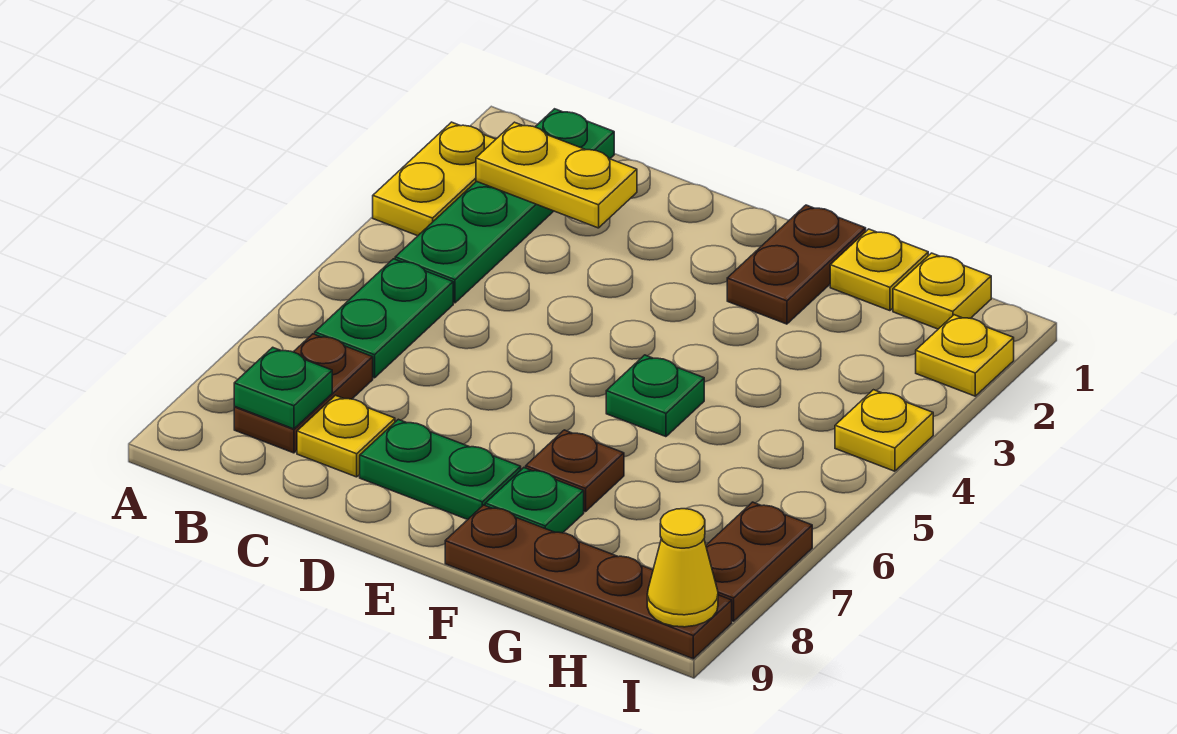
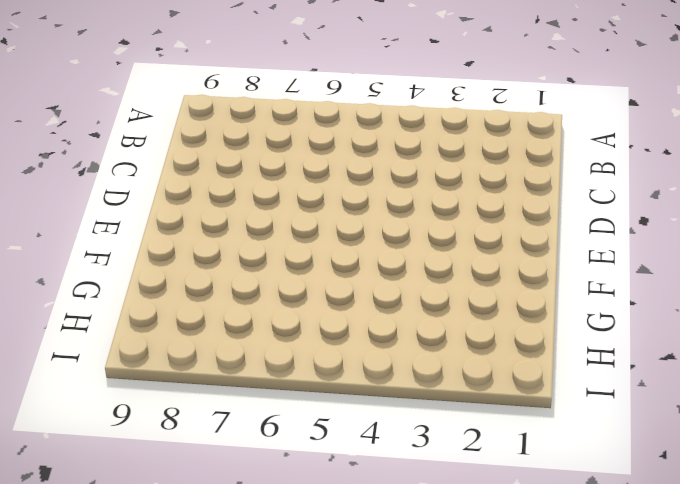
none -> yellow plate A2:A3 level 1
none -> green plate B1:B4 level 1
none -> green plate B5:B6 level 1

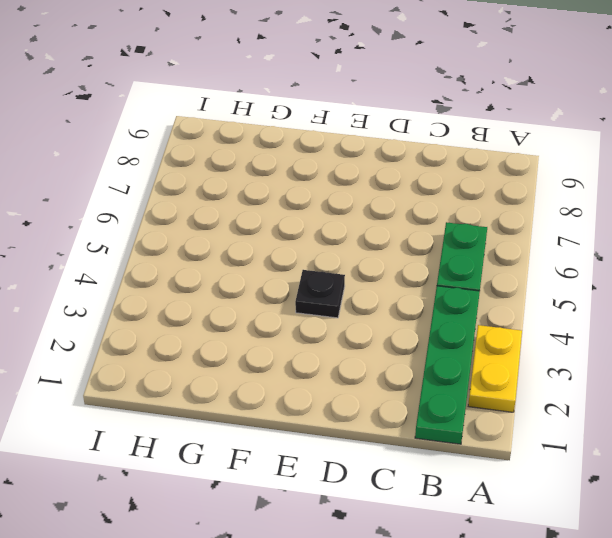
black plate E4 level 1 -> none
none -> brown plate B7:B8 level 1
none -> yellow plate C8 level 1
none -> green plate D8:E8 level 1

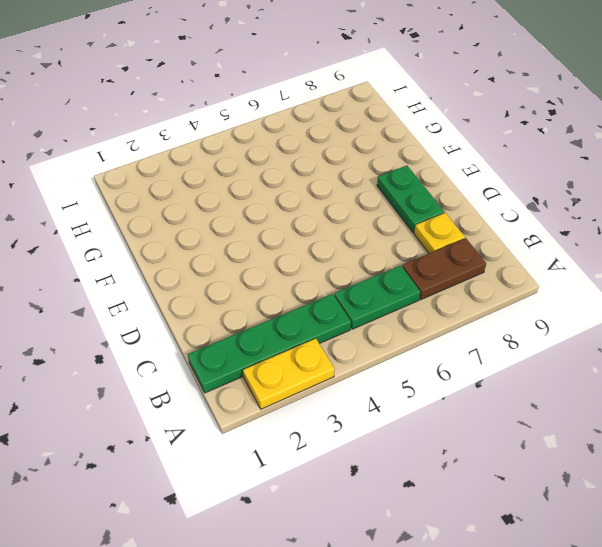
none -> brown plate F1:F2 level 1
none -> green plate F5 level 1
none -> brown plate F7 level 1

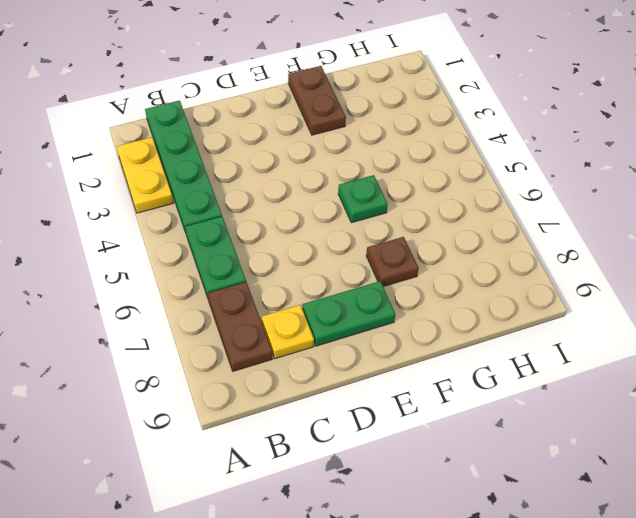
none -> green plate F8 level 1
none -> brown plate F9:I9 level 1
none -> yellow plate G1 level 1

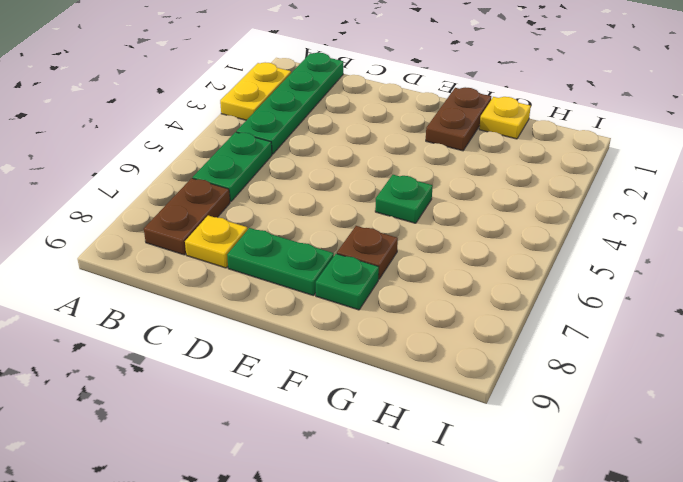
none -> brown plate F9:I9 level 1
none -> yellow plate H1 level 1
none -> yellow plate I2 level 1

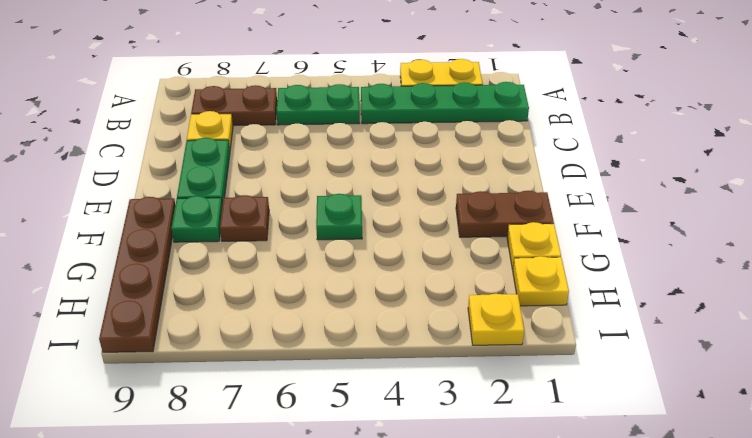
none -> yellow plate I4 level 1
none -> brown plate I7:I8 level 1
none -> yellow plate B2:C2 level 2

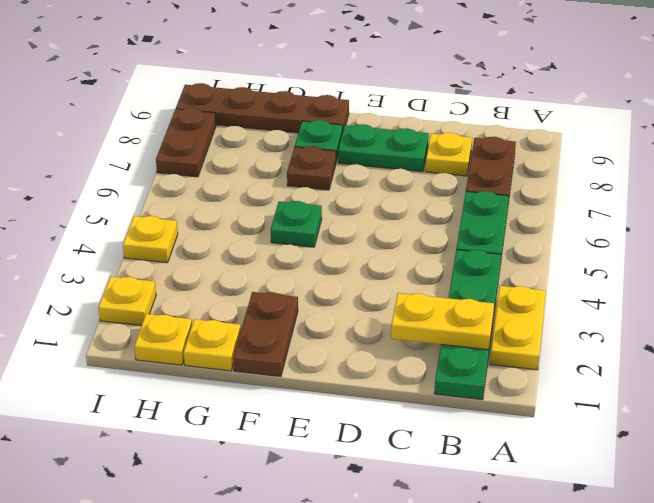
none -> green plate B8 level 2
none -> yellow cone I9 level 2

